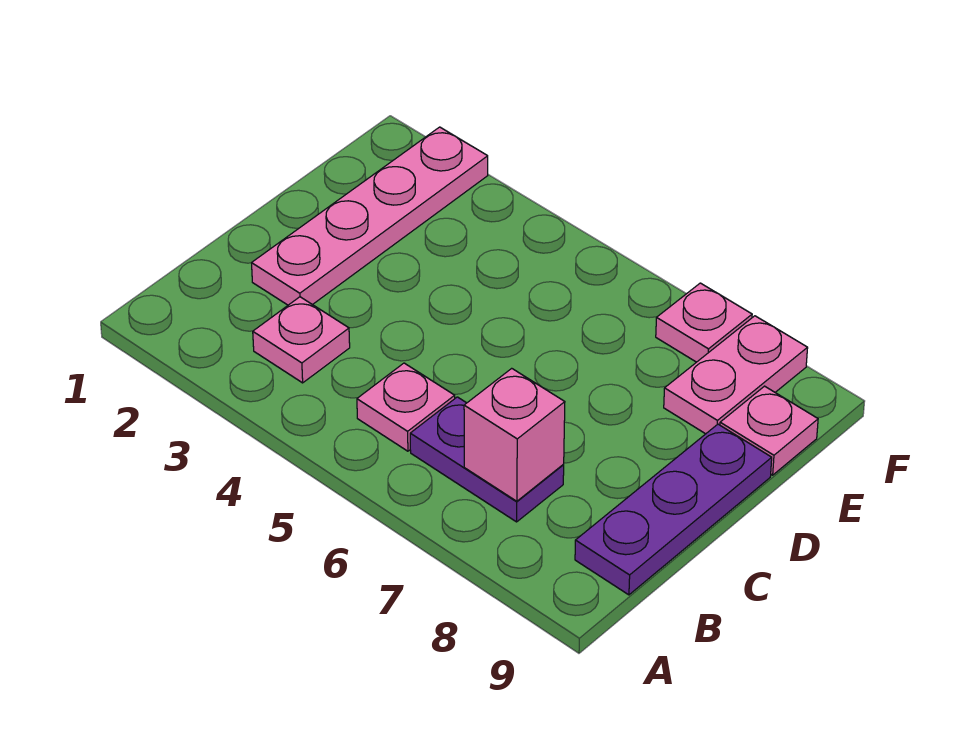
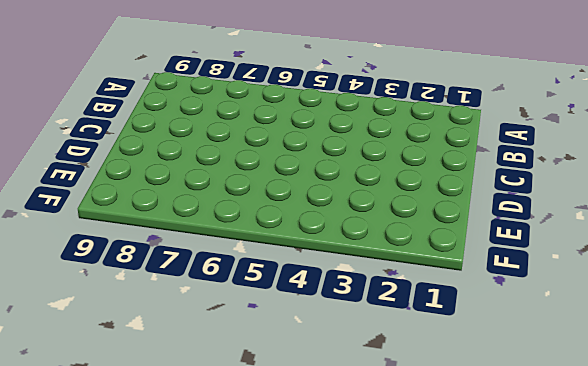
none -> pink plate B3 level 1
none -> pink plate B5 level 1

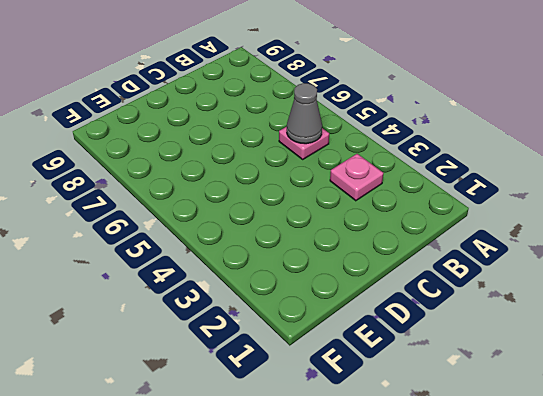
grey cone B5 level 2 -> none
none -> purple plate B6:B7 level 1
none -> purple plate B9:D9 level 1

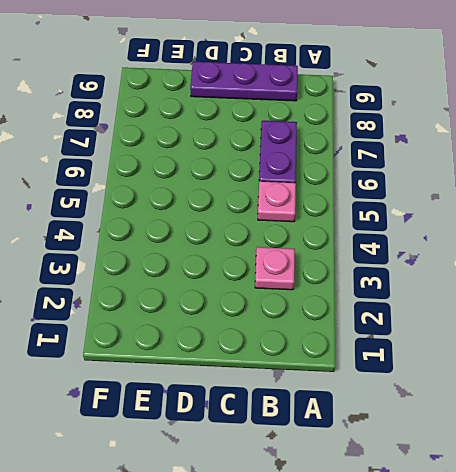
none -> pink plate C2:F2 level 1
none -> pink plate E8:F8 level 1

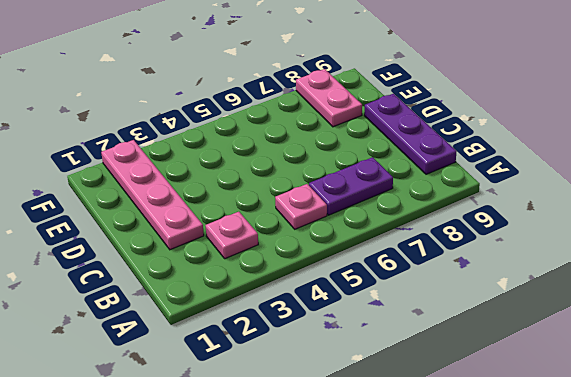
none -> pink plate E9 level 1
none -> pink plate F7 level 1

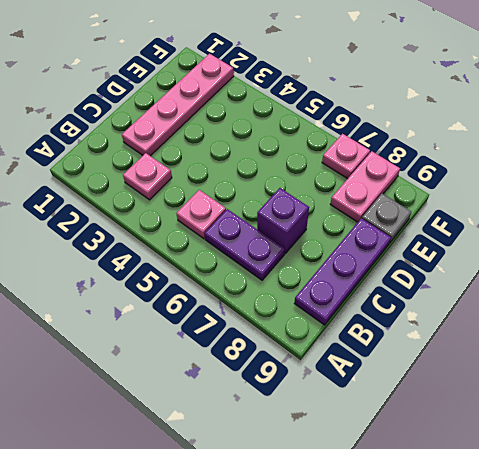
purple brick C7 level 1 -> none
grey plate E9 level 1 -> pink plate E9 level 1
none -> pink brick B7 level 2

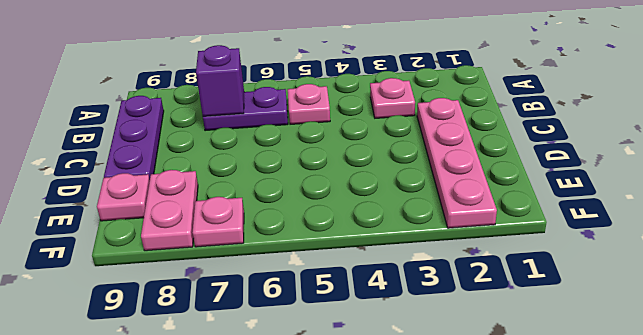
purple brick B7 level 2 -> pink brick B7 level 2

